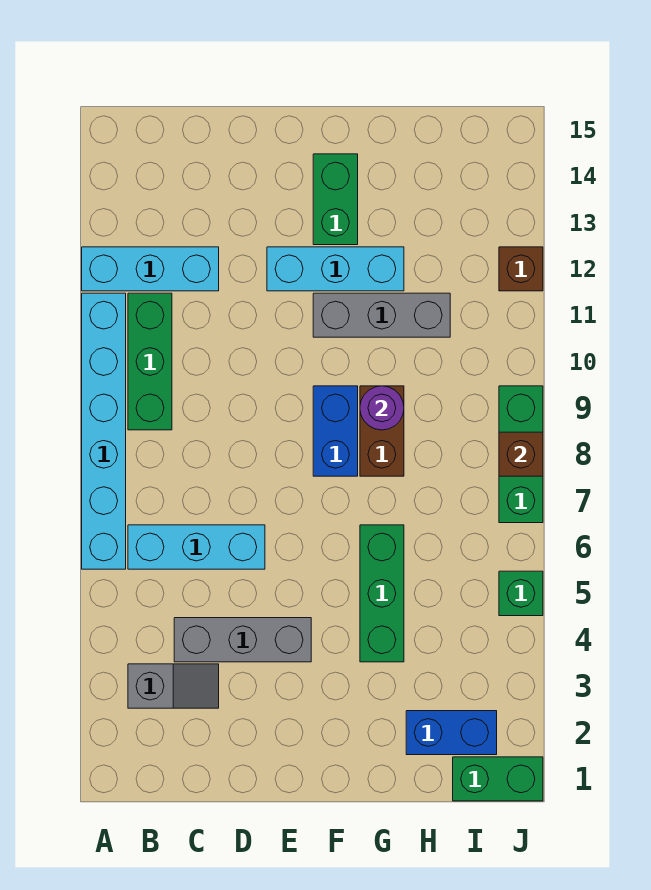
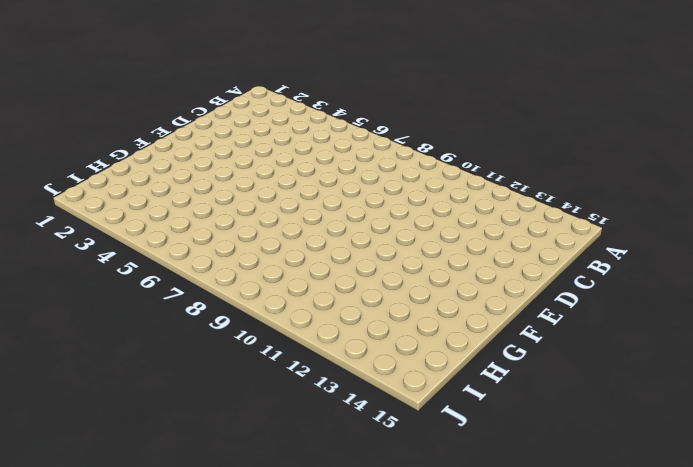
none -> cyan brick A6:A11 level 1
none -> cyan brick A12:C12 level 1
none -> grey slope B3:C3 level 1 top B

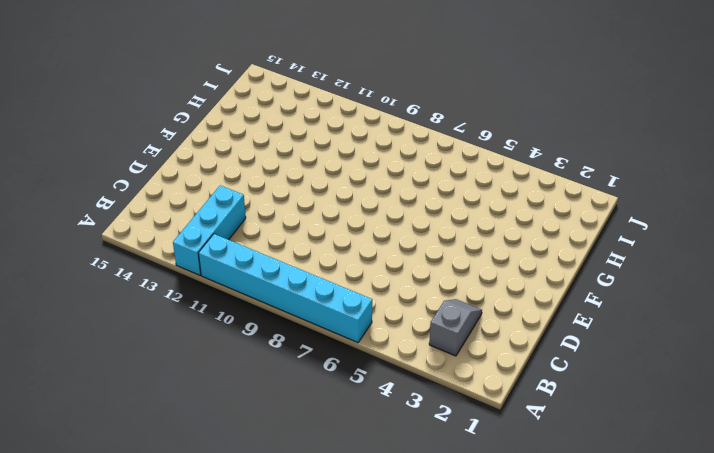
none -> cyan brick B6:D6 level 1
none -> green brick B9:B11 level 1
none -> grey brick C4:E4 level 1

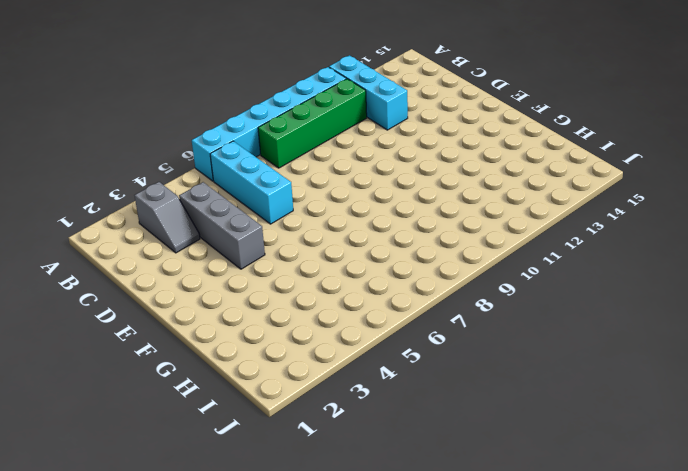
green brick B8:B11 level 1 -> green brick B9:B11 level 1
none -> cyan brick E12:G12 level 1
none -> blue brick F8:F9 level 1
none -> grey brick F11:H11 level 1

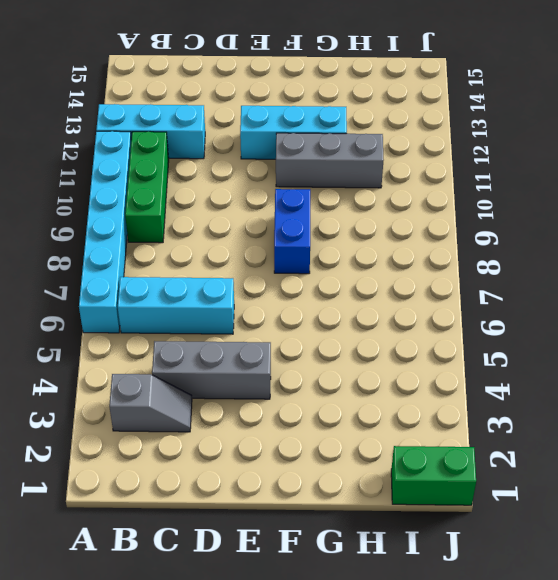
none -> green brick F13:F14 level 1
none -> green brick G4:G6 level 1
none -> brown brick G8:G9 level 1

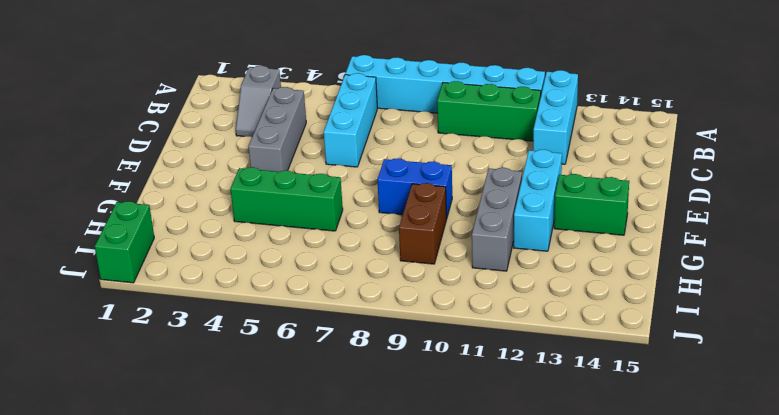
brown brick G9:H9 level 1 -> brown brick G8:G9 level 1
none -> blue brick H2:I2 level 1
none -> green brick J5 level 1
none -> green brick J7:J9 level 1

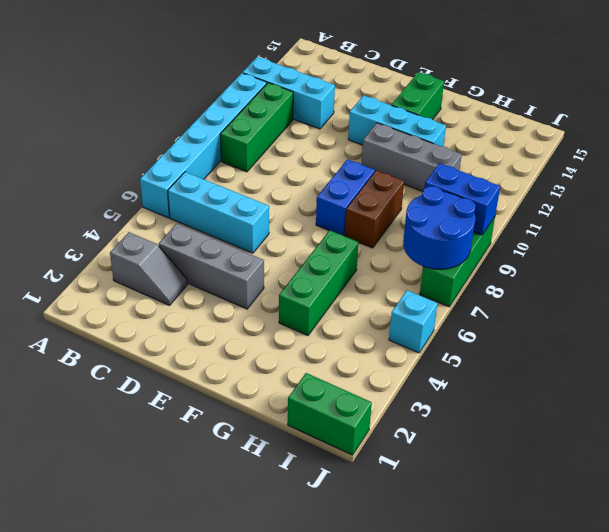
blue round brick I7:J8 level 2 -> brown brick J8 level 2
blue brick I9:J9 level 2 -> blue brick H2:I2 level 1
cyan brick J5 level 1 -> green brick J5 level 1
none -> brown brick J12 level 1
none -> purple round brick G9 level 2

